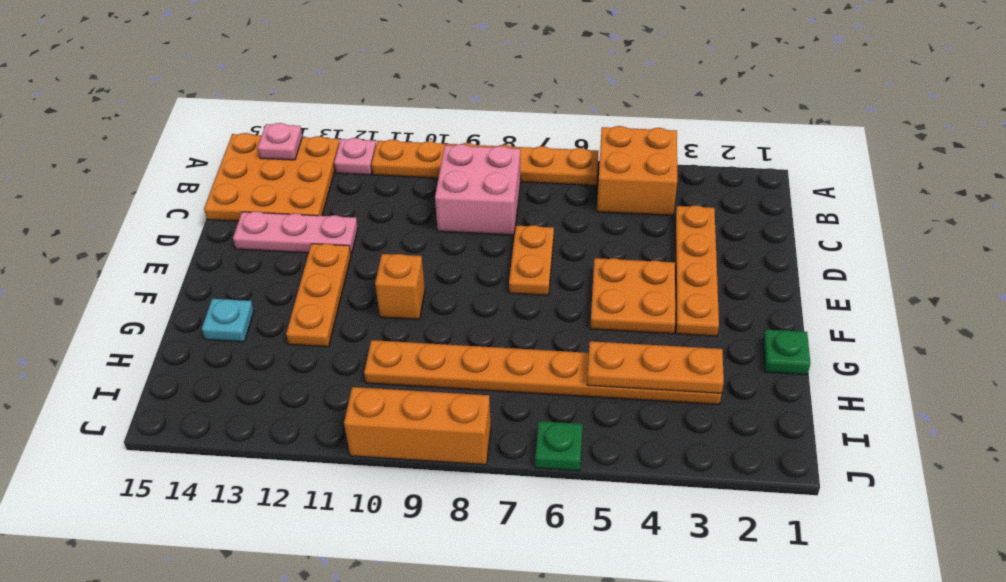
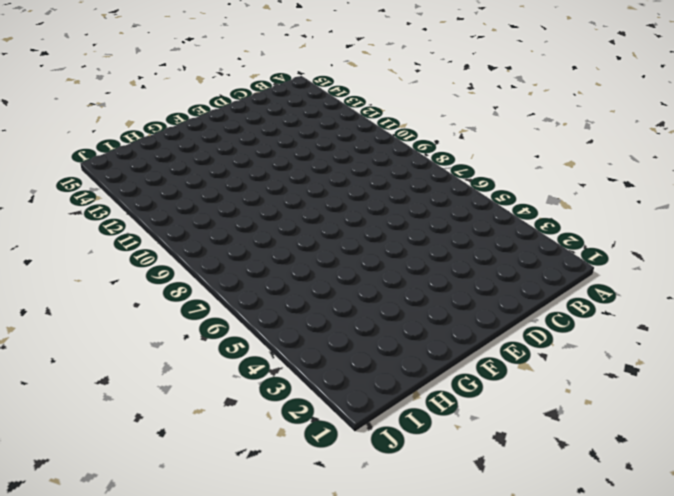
none -> orange brick A4:B5 level 1
none -> orange plate A6:A11 level 1
none -> pink plate A12 level 1

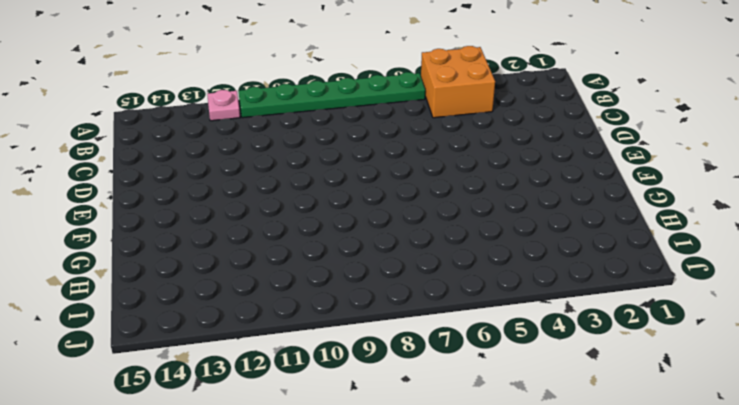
green plate A6:A11 level 1 -> orange plate A6:A11 level 1
none -> orange plate A13:C15 level 1
none -> pink brick B8:C9 level 1
none -> orange plate C3:F3 level 1

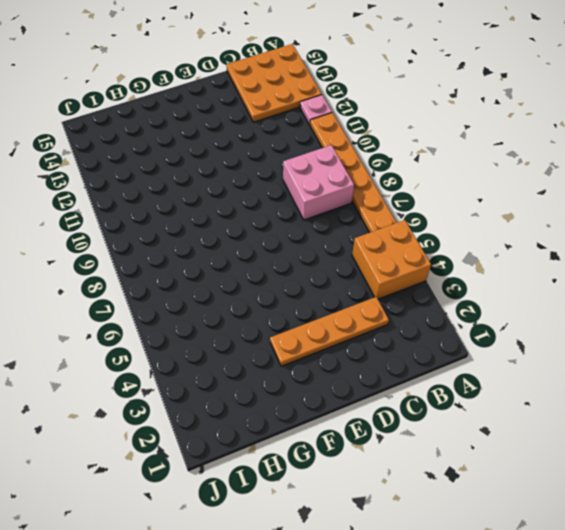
none -> orange plate D7:E7 level 1
none -> pink plate D12:D14 level 1
none -> orange plate E4:F5 level 1

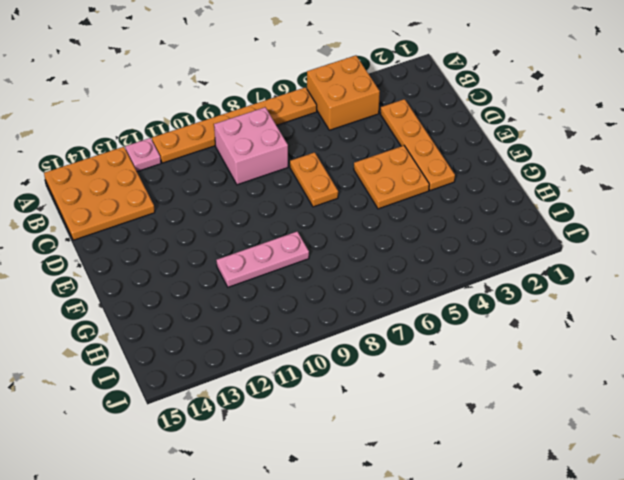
pink plate G9:G11 level 1 -> pink plate D12:D14 level 1
none -> orange plate E12:G12 level 1
none -> orange brick F10 level 1
none -> green plate G1 level 1

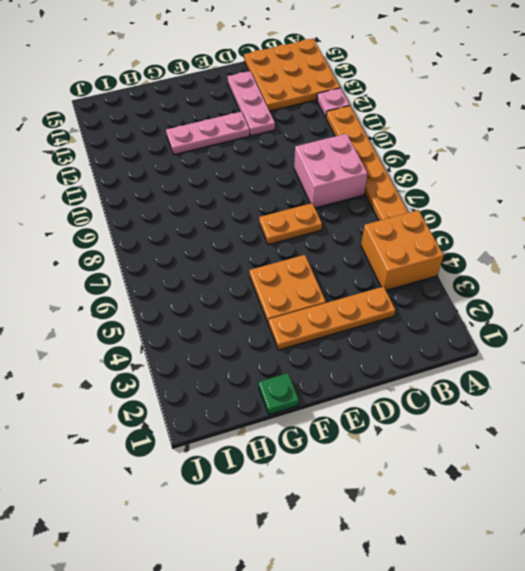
pink plate E12:G12 level 1 -> orange plate E12:G12 level 1
none -> orange brick F10 level 1
none -> cyan plate G14 level 1
none -> orange plate H3:H10 level 1

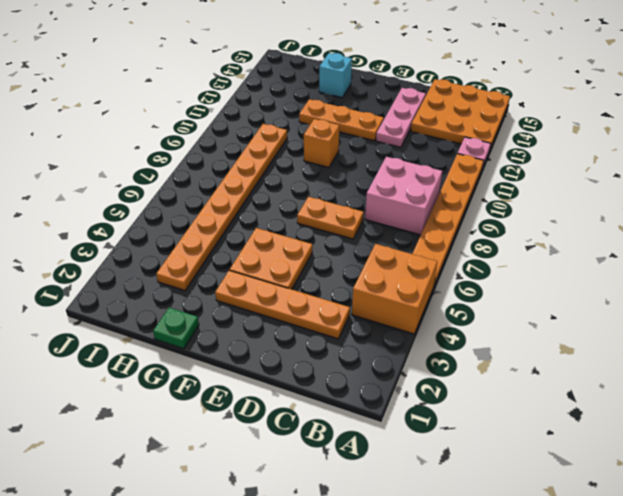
cyan brick G14 level 1 -> cyan plate G14 level 1
none -> green plate J6 level 1
none -> orange brick J8:J10 level 1
none -> pink plate A14 level 2

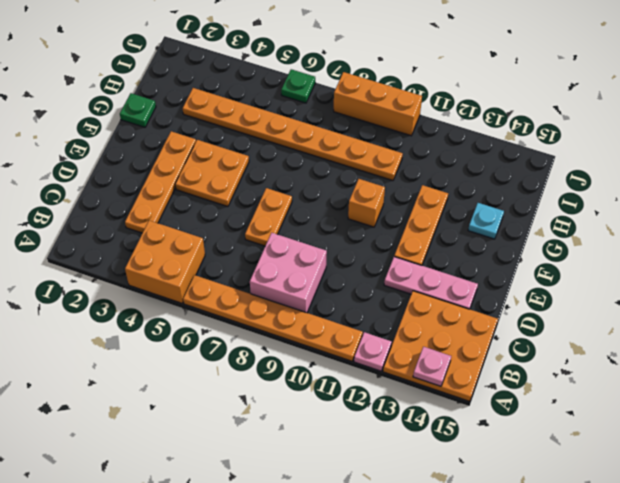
none -> orange plate H3:H5 level 2

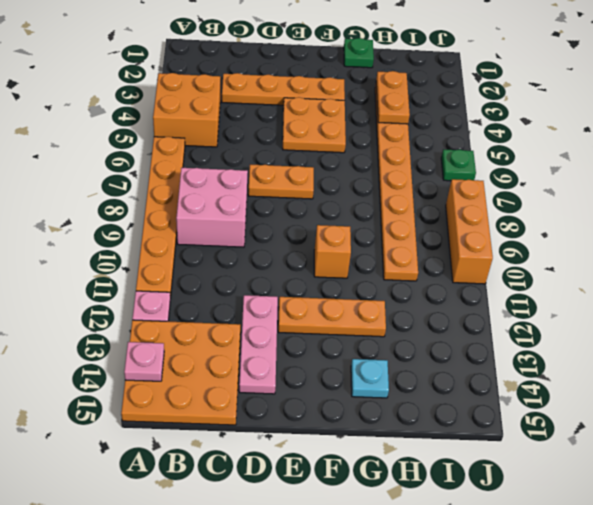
orange plate H3:H4 level 2 -> orange plate H3:H5 level 2

